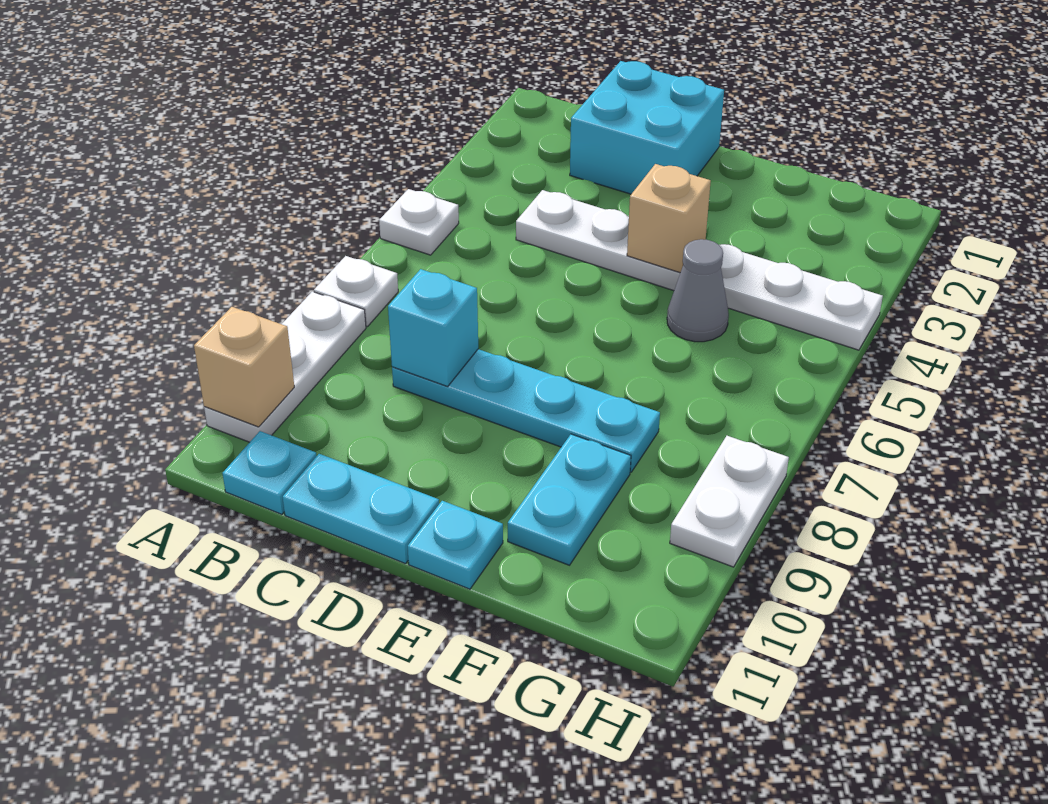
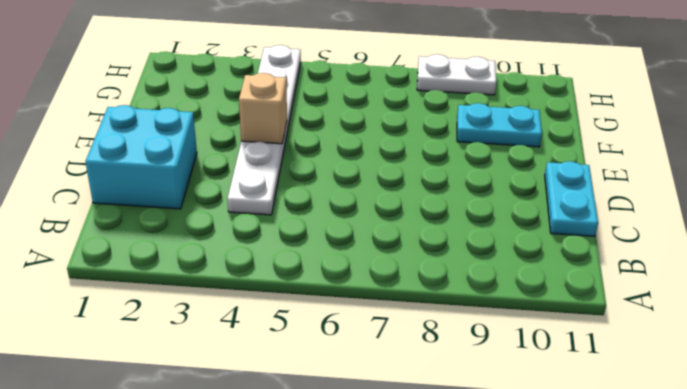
none -> white plate A5 level 1
none -> white plate A7 level 1
none -> white plate A8:A10 level 1

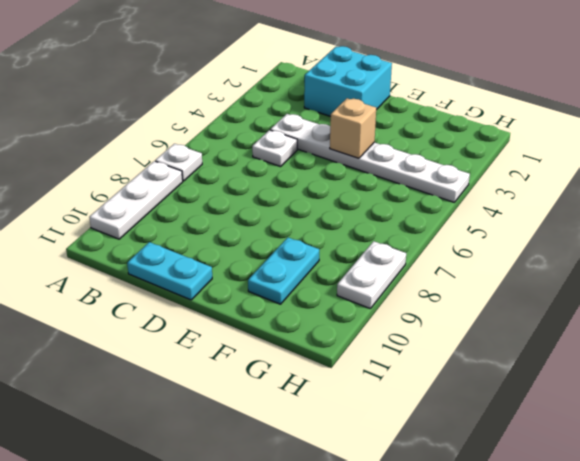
white plate C5 level 1 -> white plate A5 level 1
none -> cyan plate B11 level 1
none -> cyan plate C8:F8 level 1
none -> cyan plate E11 level 1

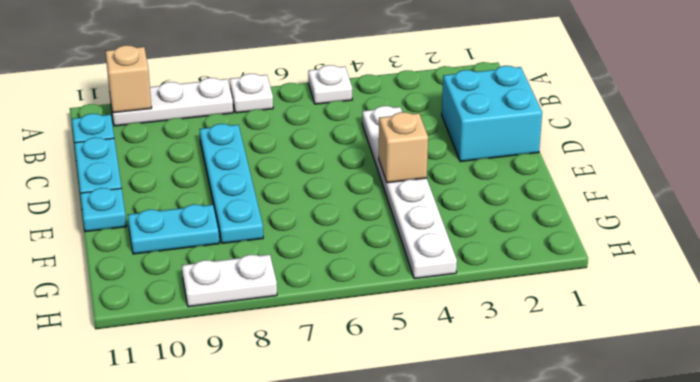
none -> grey cone F5 level 1
none -> cyan brick C8 level 2

